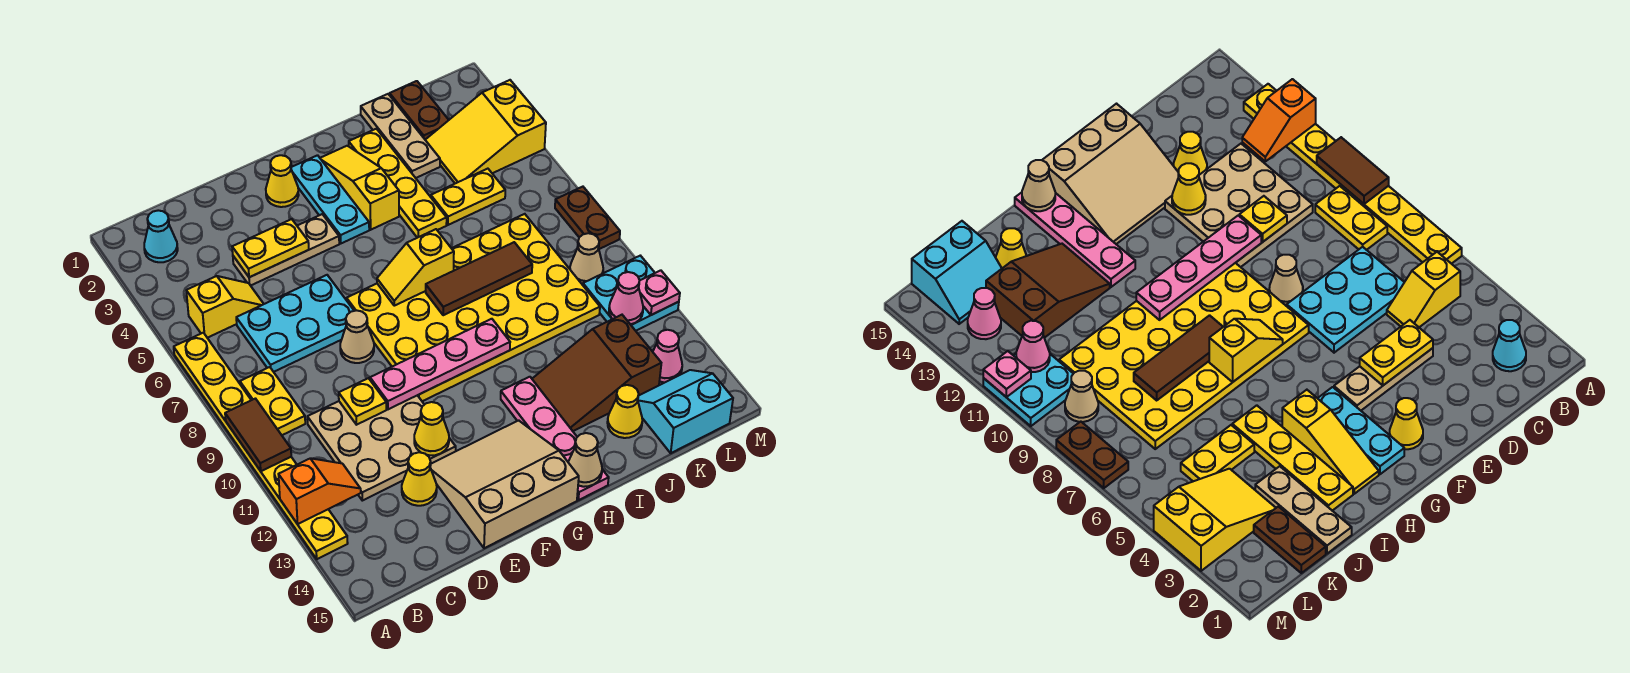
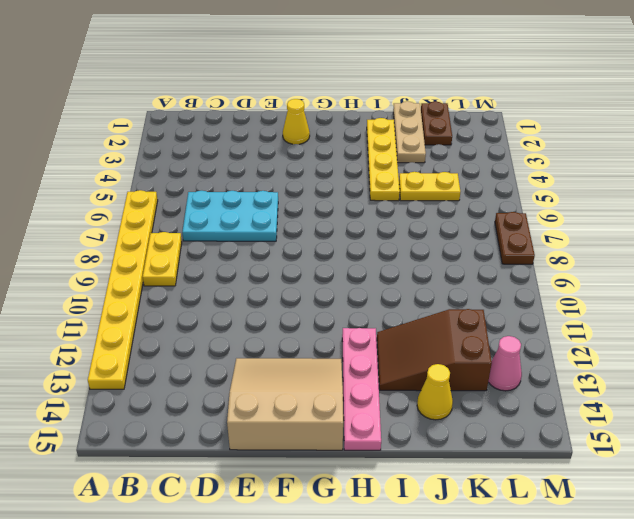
none -> cyan cone B2 level 1
none -> yellow slope B5:C5 level 1 top B
none -> tan plate C10:E12 level 1
none -> tan plate D4:F4 level 1

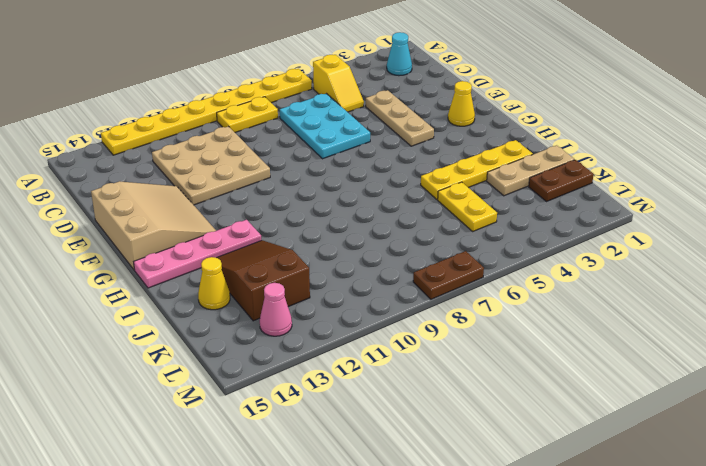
none -> yellow cone D13 level 1
none -> tan cone E8 level 1
none -> yellow plate F7:K10 level 1
none -> cyan plate G2:G4 level 1

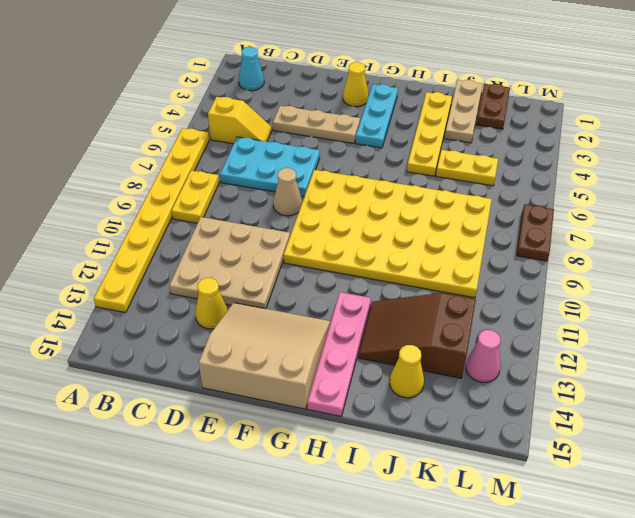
none -> yellow slope H2:H4 level 1 top 4
none -> yellow slope K3:M4 level 1 top M
none -> cyan slope K14:L15 level 1 top 15
none -> tan cone L9 level 1

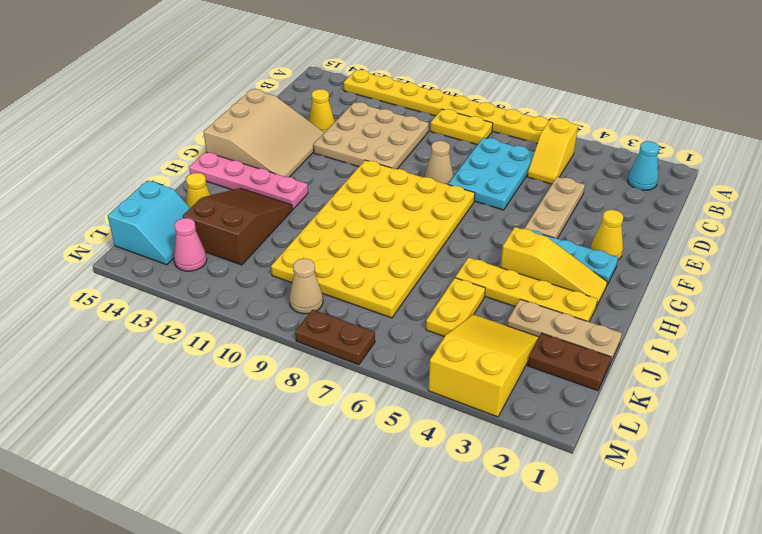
none -> cyan plate L10:M11 level 1
none -> brown tile A9:A10 level 2
none -> orange slope A12:B12 level 2 top A
none -> yellow plate D4:E4 level 2

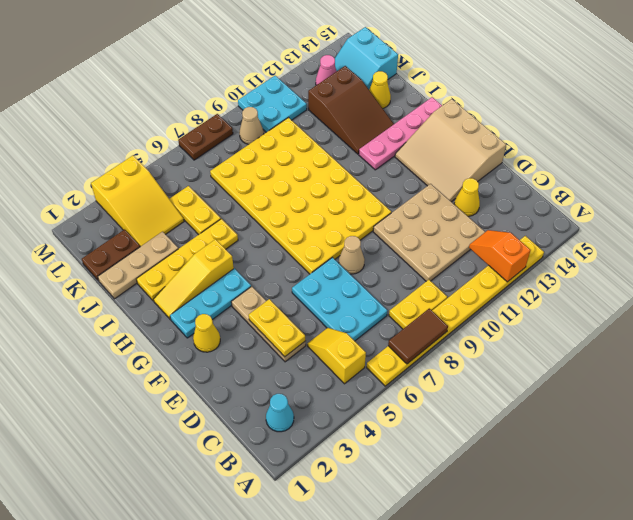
brown tile A7:A8 level 2 -> brown tile A9:A10 level 2
none -> yellow plate D10 level 2
none -> pink plate E10:H10 level 2
none -> yellow cone E12 level 2
none -> yellow slope G7:H7 level 2 top H

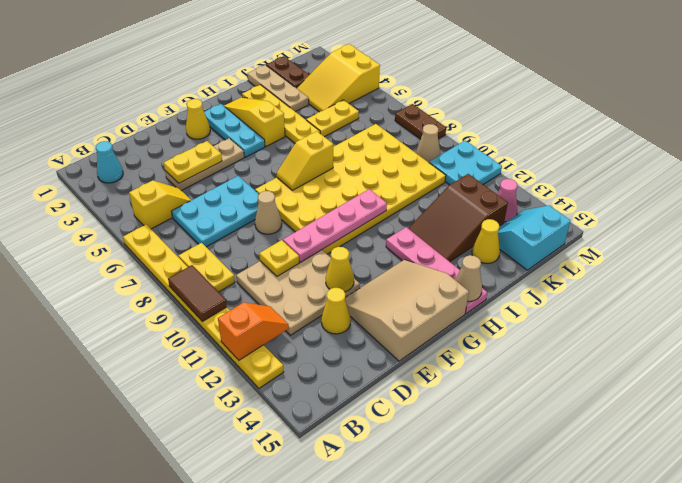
none -> brown tile H8:J8 level 2
none -> pink cone L11 level 2
none -> pink plate M11 level 2

